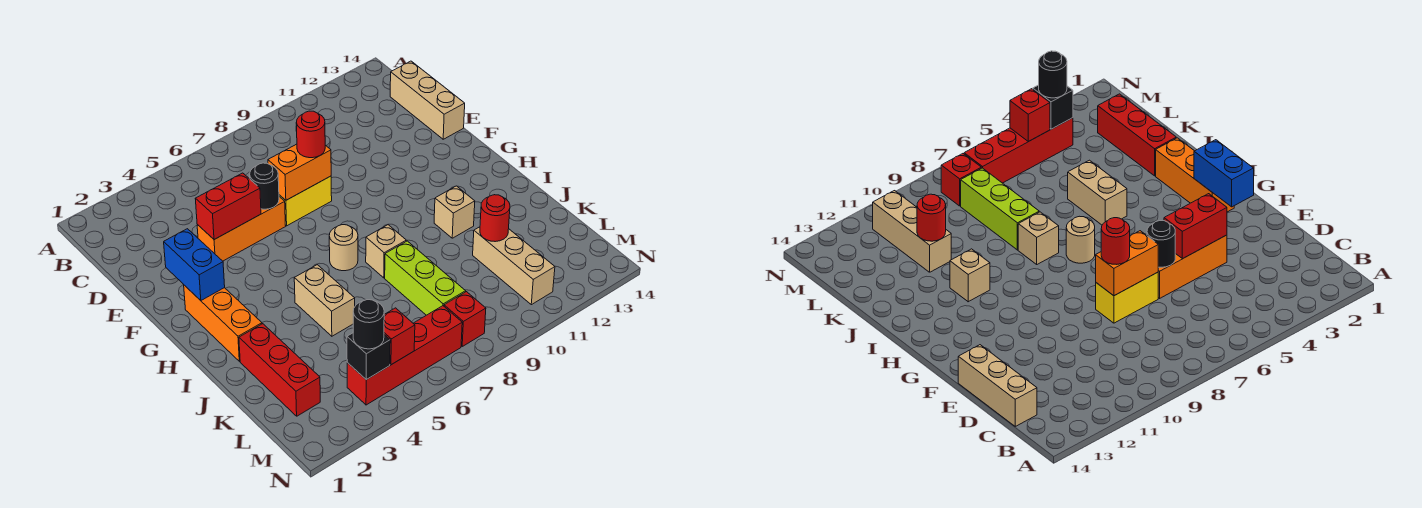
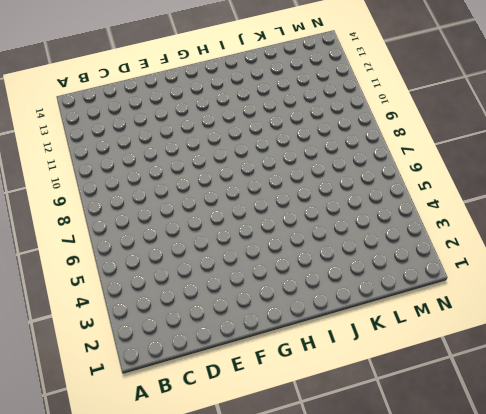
none -> tan brick C14:E14 level 1
none -> orange brick E4:E6 level 1
none -> yellow brick E7:E8 level 1

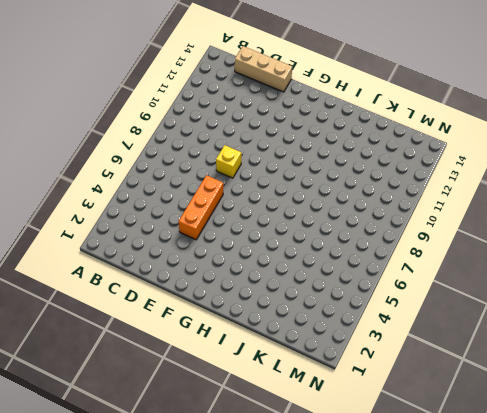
yellow brick E8 level 1 -> yellow brick E7:E8 level 1
none -> orange brick G2:I2 level 1
none -> tan round brick H7 level 1
none -> tan brick I5:J5 level 1

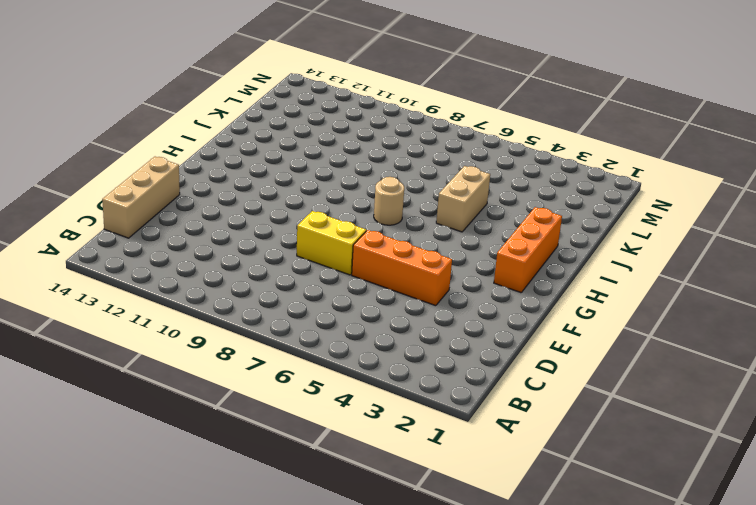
none -> tan brick I8 level 1
none -> tan brick I11 level 1
none -> red brick J2:L2 level 1

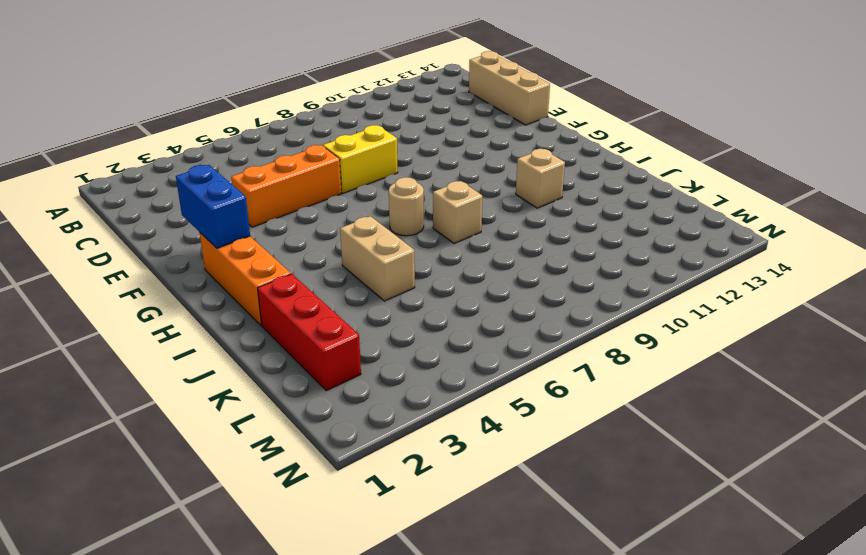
none -> lime brick J8:L8 level 1
none -> tan brick K11:M11 level 1
none -> red brick M4:M7 level 1

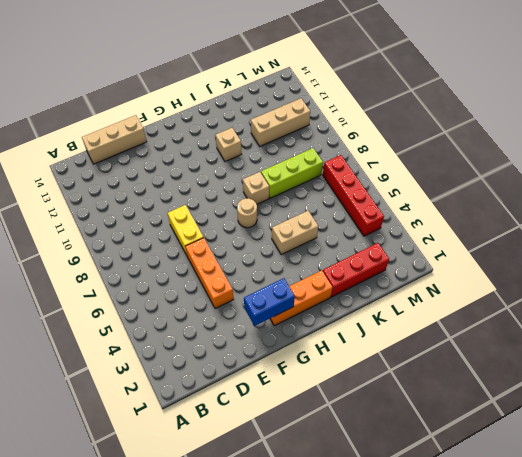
none -> red brick M8 level 1
none -> red brick E4:E5 level 2
none -> black round brick E6 level 2

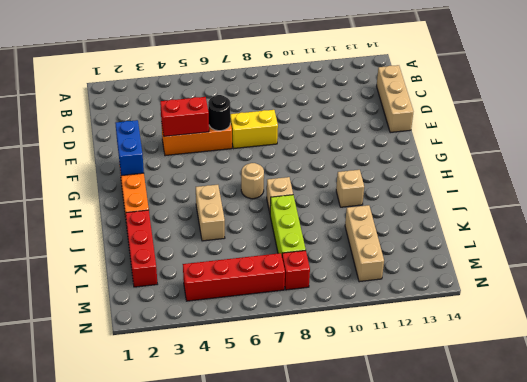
none -> orange brick E7:E8 level 2
none -> red round brick K11 level 2
none -> black brick M4 level 2

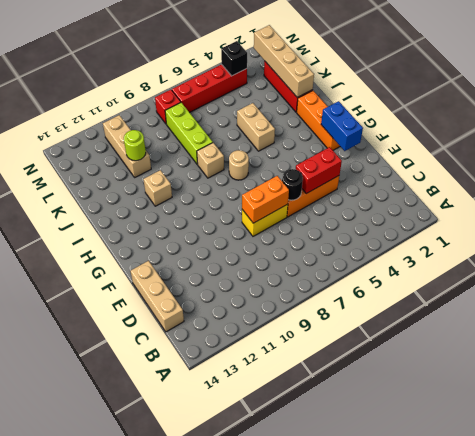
tan brick J2:M2 level 2 -> none
lime round brick K11 level 2 -> red round brick K11 level 2
none -> red brick M5 level 2
none -> red round brick E8 level 3
none -> black round brick M4 level 3

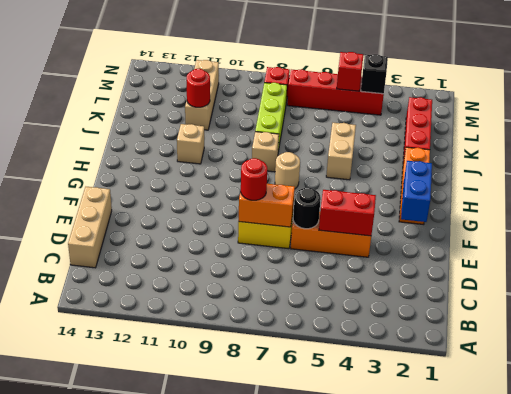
none -> black round brick M4 level 3

